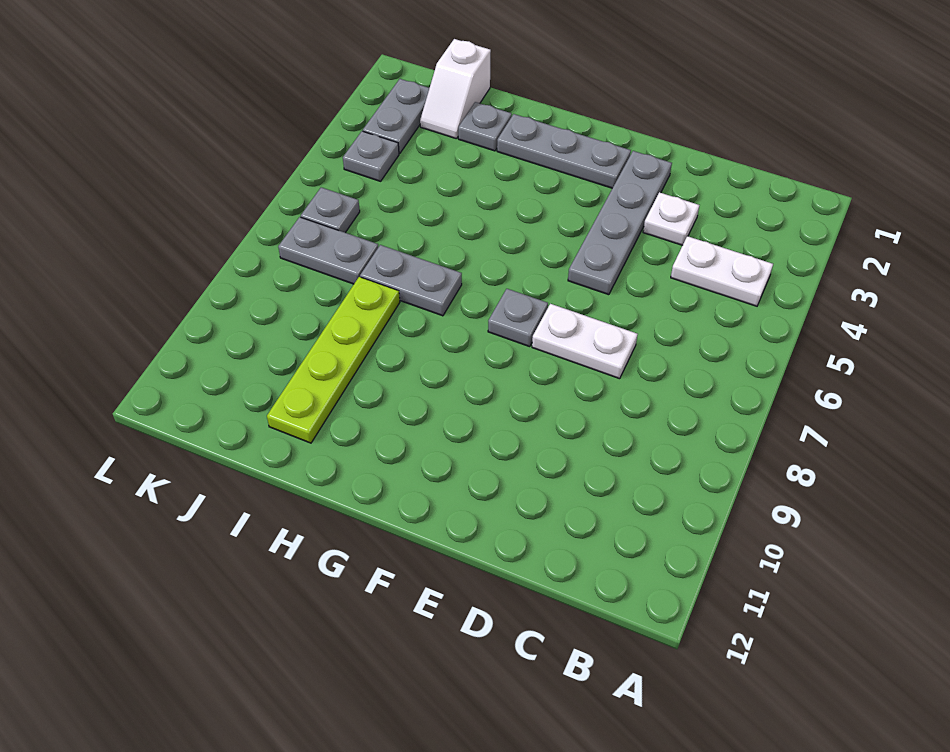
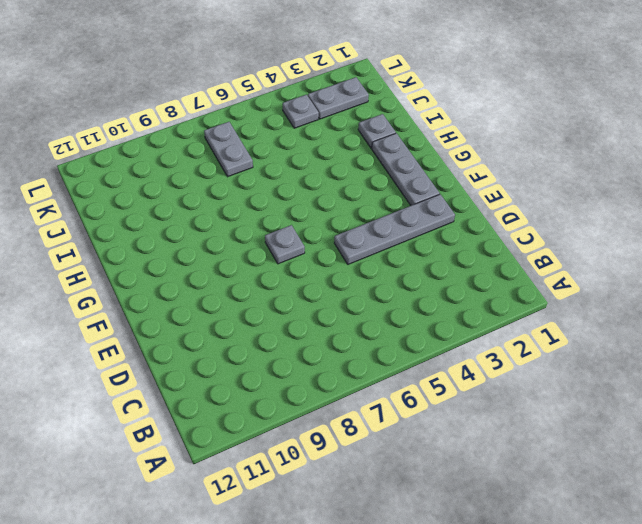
none -> white plate B4:C4 level 1
none -> white plate D3 level 1
none -> white plate D7:E7 level 1

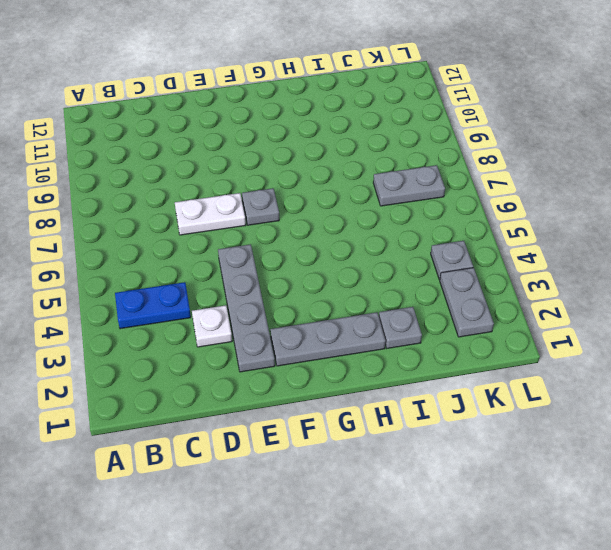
blue plate B4:C4 level 1 -> white plate B4:C4 level 1
none -> grey plate H7:I7 level 1
none -> lime plate I8:I11 level 1
none -> white slope J1:J2 level 1 top 1

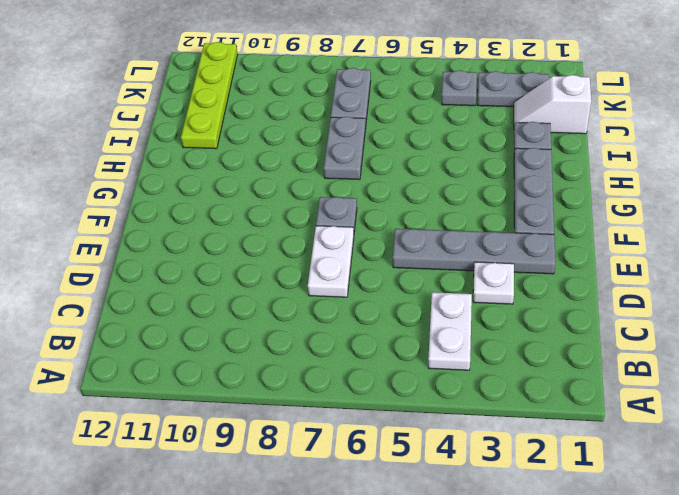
lime plate I11:L11 level 1 -> lime plate I8:I11 level 1
none -> grey plate K6 level 1

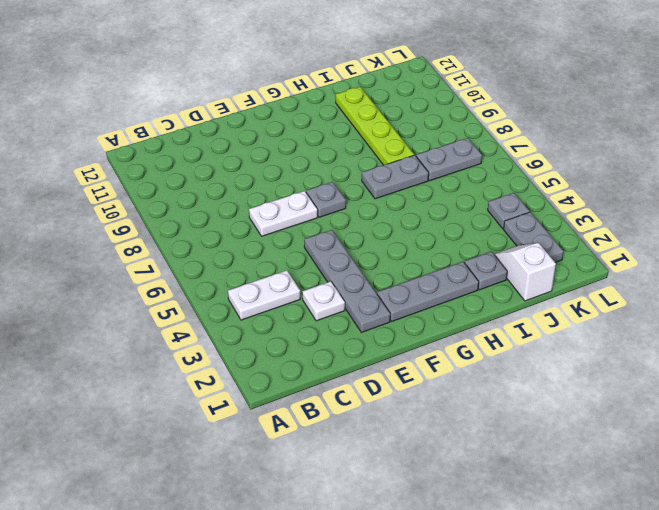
none -> grey plate K6 level 1

